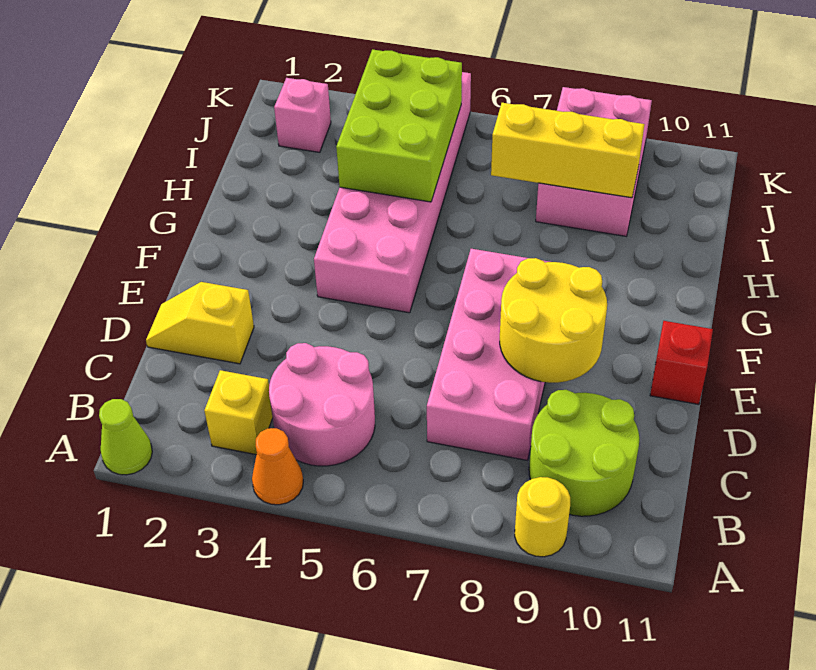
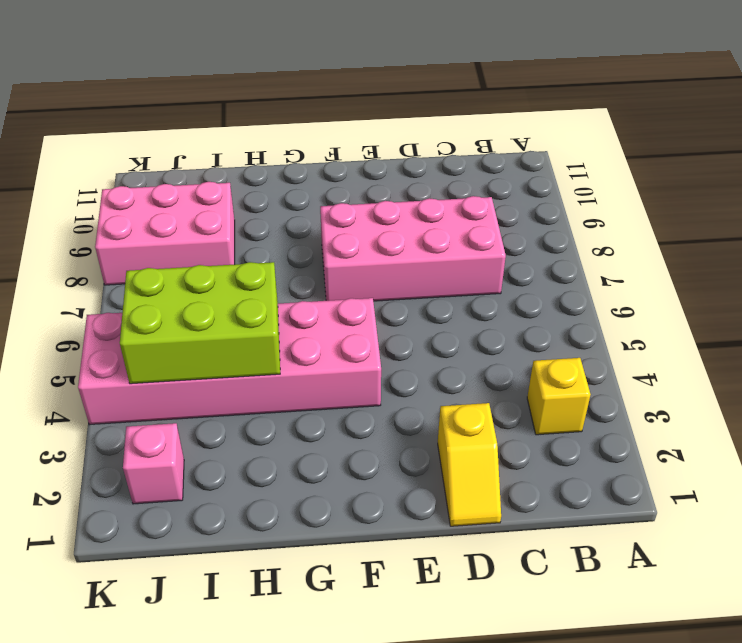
none -> lime cone A1 level 1
none -> orange cone A4 level 1
none -> yellow round brick A9 level 1

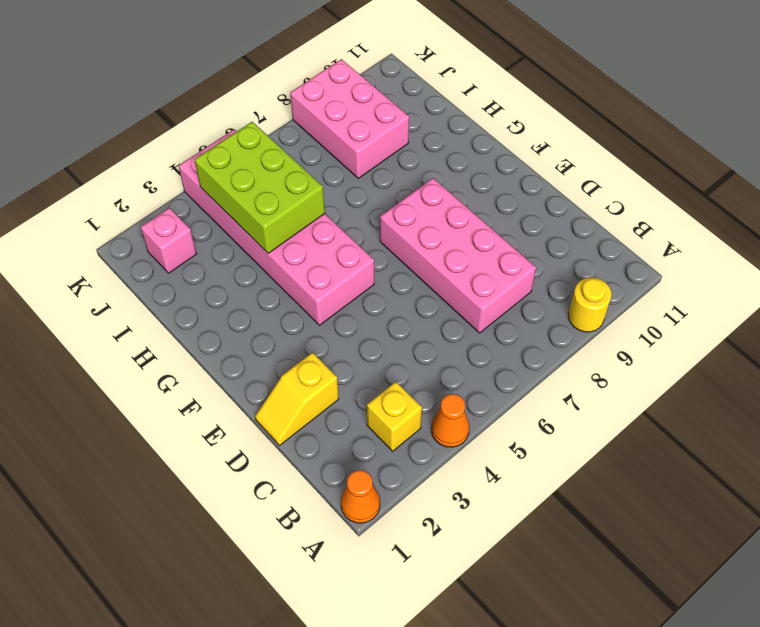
orange cone A1 level 1 -> lime cone A1 level 1
none -> pink round brick B4:C5 level 1
none -> lime round brick B9:C10 level 1
none -> red brick E11 level 1

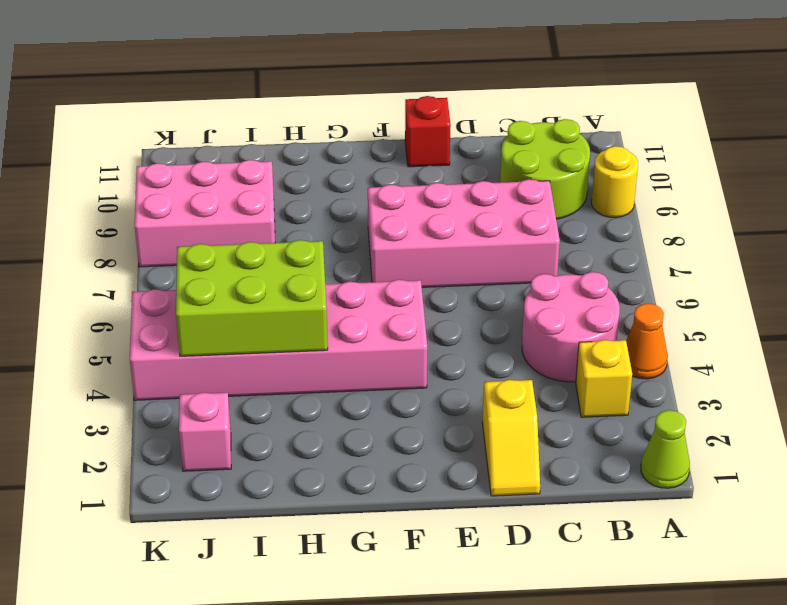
none -> yellow round brick D8:E9 level 2
none -> yellow brick I7:I9 level 2

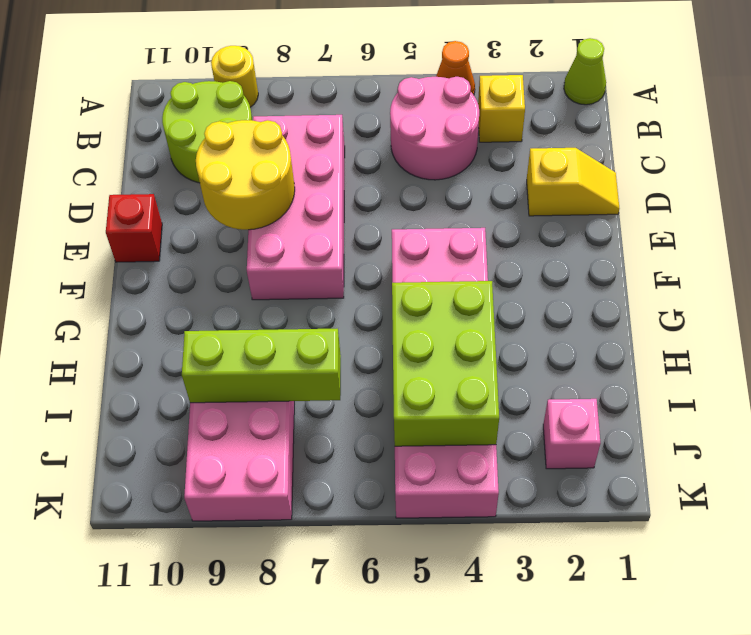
lime brick I7:I9 level 2 -> yellow brick I7:I9 level 2

